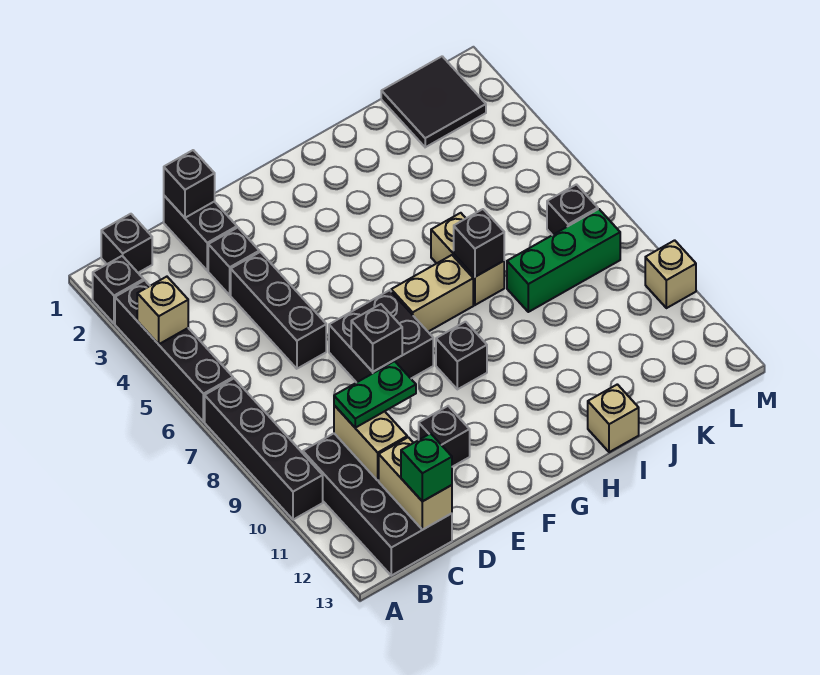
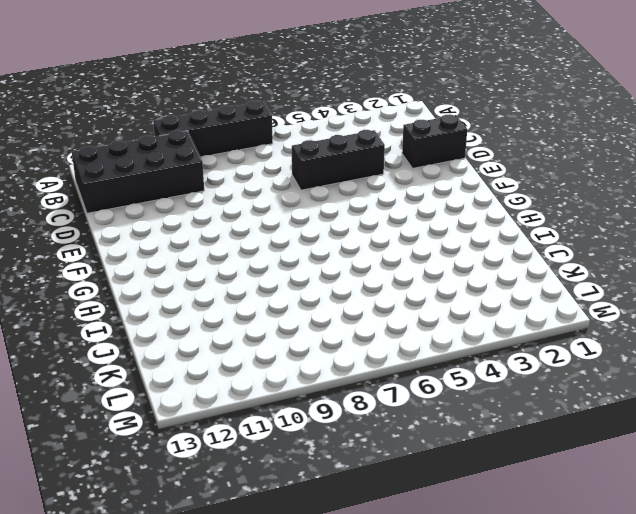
none -> black brick A2 level 1
none -> black brick A3:A6 level 1
none -> black brick B1 level 1

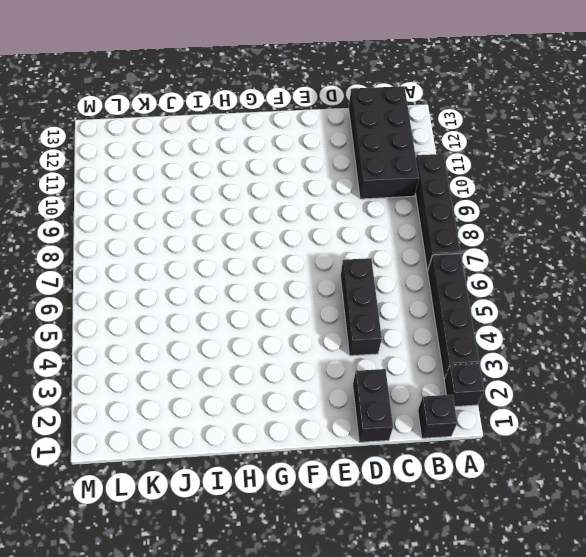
none -> black brick D3 level 1
none -> black brick E7:F8 level 1
none -> black brick E11 level 1

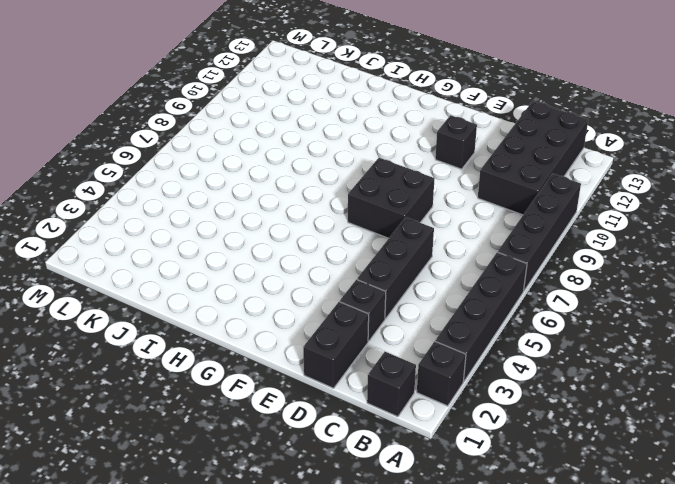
none -> tan brick G7:H7 level 1
none -> black brick G9 level 1
none -> tan brick I6:I7 level 1

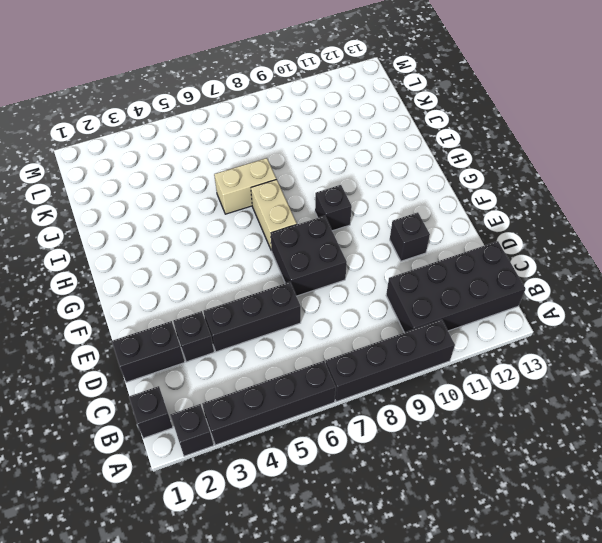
none -> tan brick I13 level 1
none -> green brick J8:L8 level 1
none -> black tile K1:L2 level 1

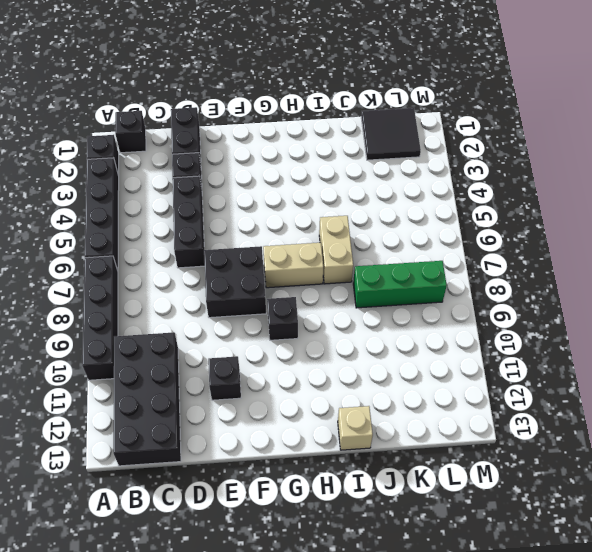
none -> black brick L7 level 1
none -> tan brick M10 level 1
none -> tan brick A4 level 2

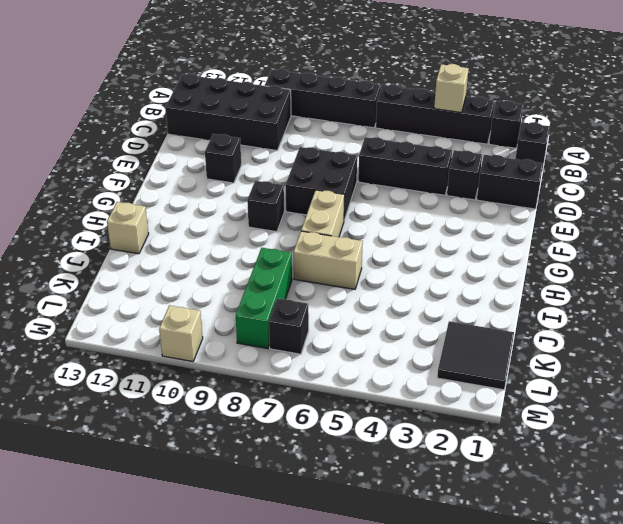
none -> tan brick C10:C11 level 2
none -> tan brick C12:C13 level 2
none -> black brick D1 level 2

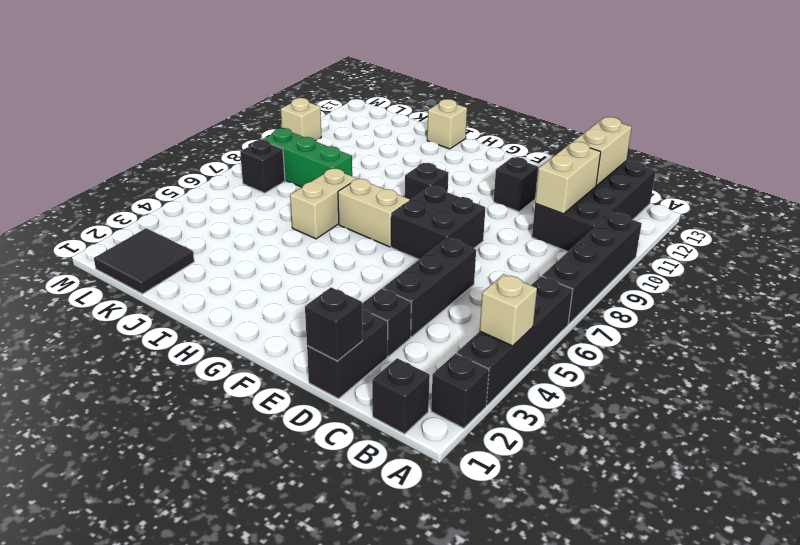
none -> black brick E8 level 2
none -> black brick I7 level 2
none -> green plate C10:D10 level 3

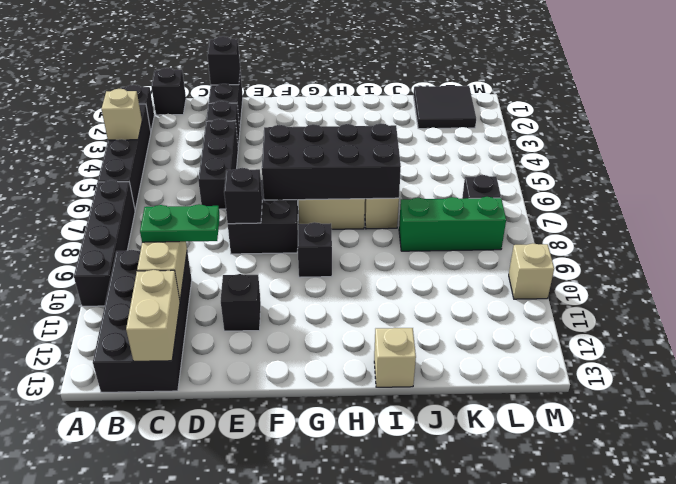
black brick F6:I7 level 2 -> black brick I7 level 2
none -> green brick C13 level 3

